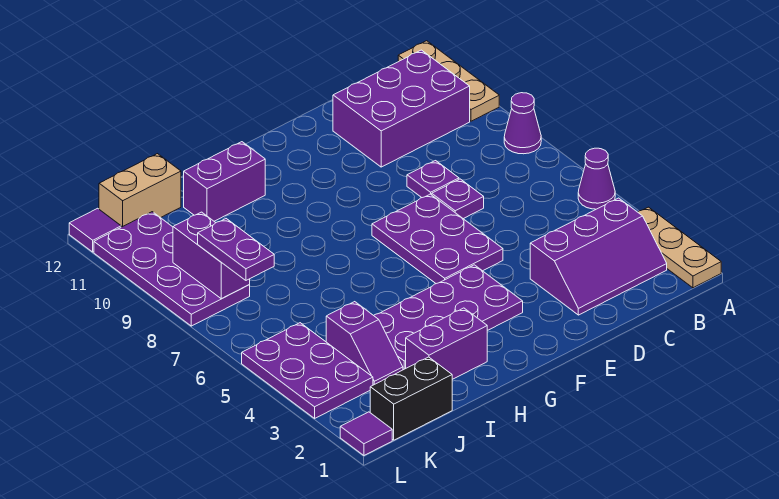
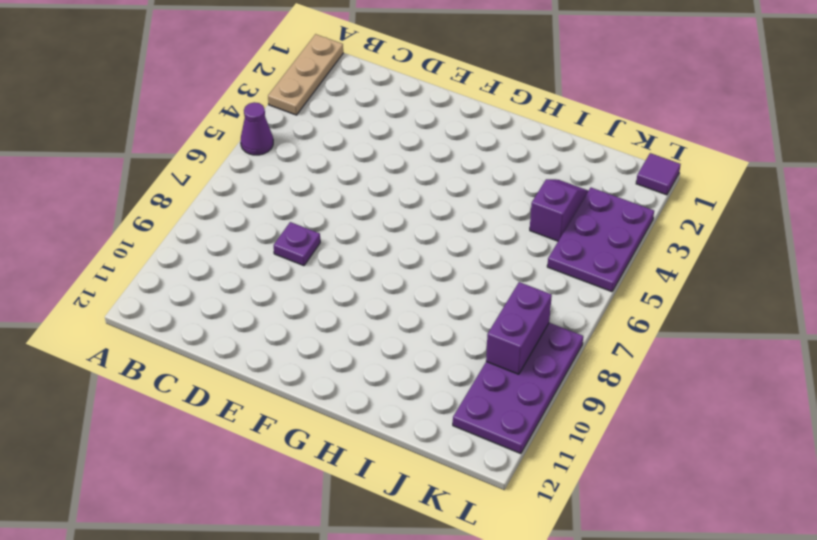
none -> purple cone A8 level 1
none -> tan plate A10:A12 level 1
none -> purple slope B2:D3 level 1 top 3

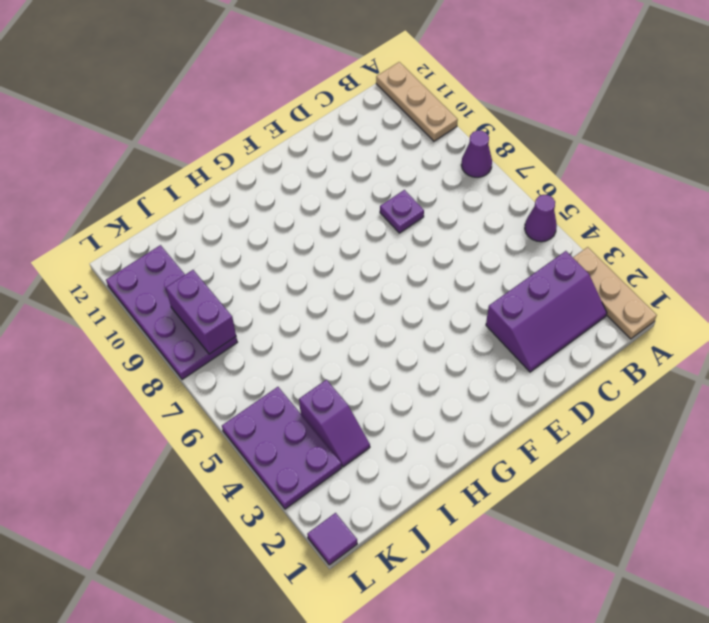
none -> purple brick B10:D11 level 1
none -> purple plate D7 level 1
none -> purple plate E5:F7 level 1

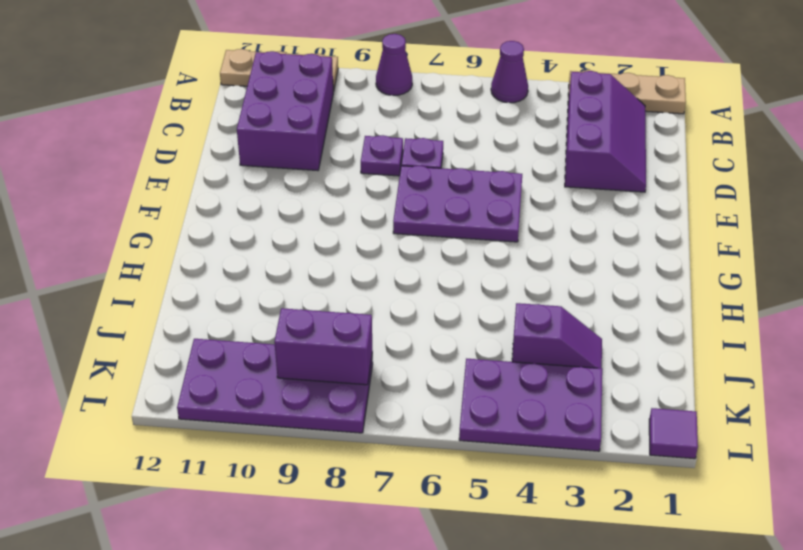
none -> purple plate F3:I4 level 1
none -> purple brick H2:I2 level 1
none -> purple brick H11:I11 level 1

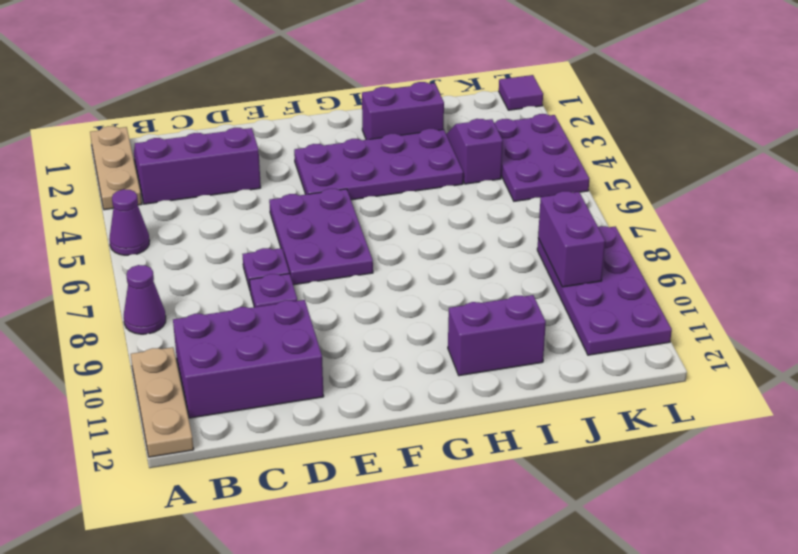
none -> black brick J1:K1 level 1
none -> tan brick J12:K12 level 1
none -> purple tile L12 level 1

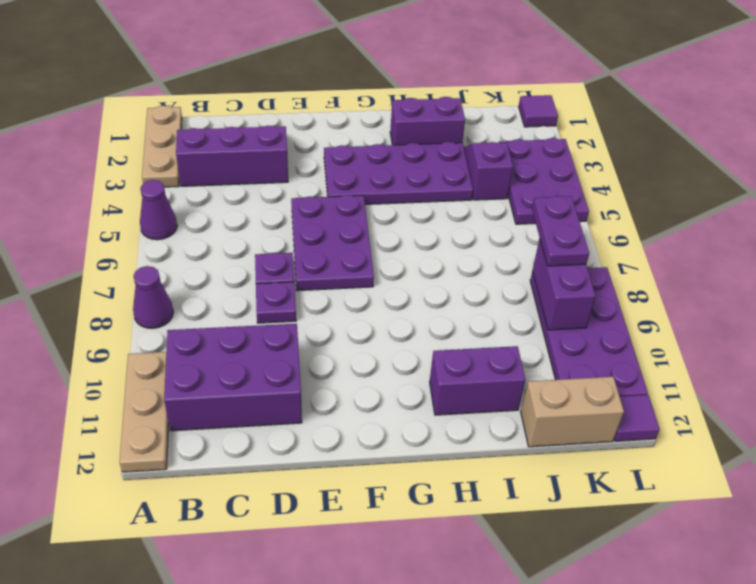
none -> black brick J1:K1 level 1

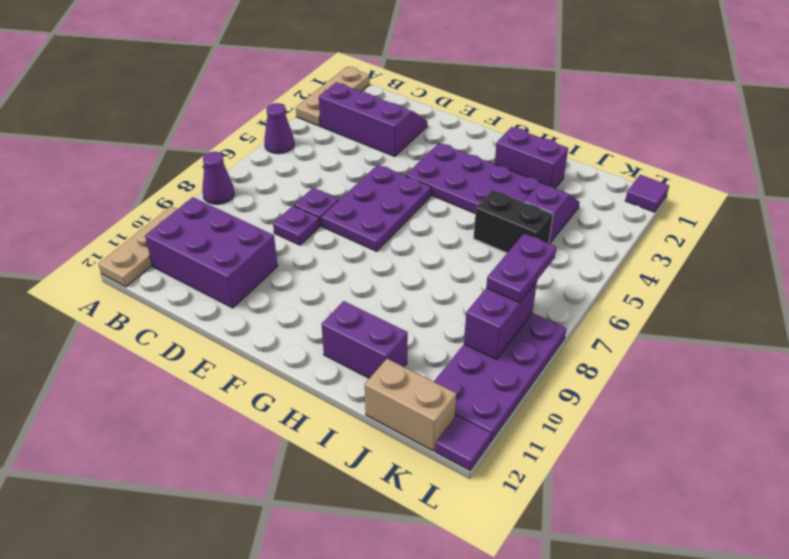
black brick I5:J5 level 1 -> black brick J1:K1 level 1
none -> purple plate K3:L5 level 1

